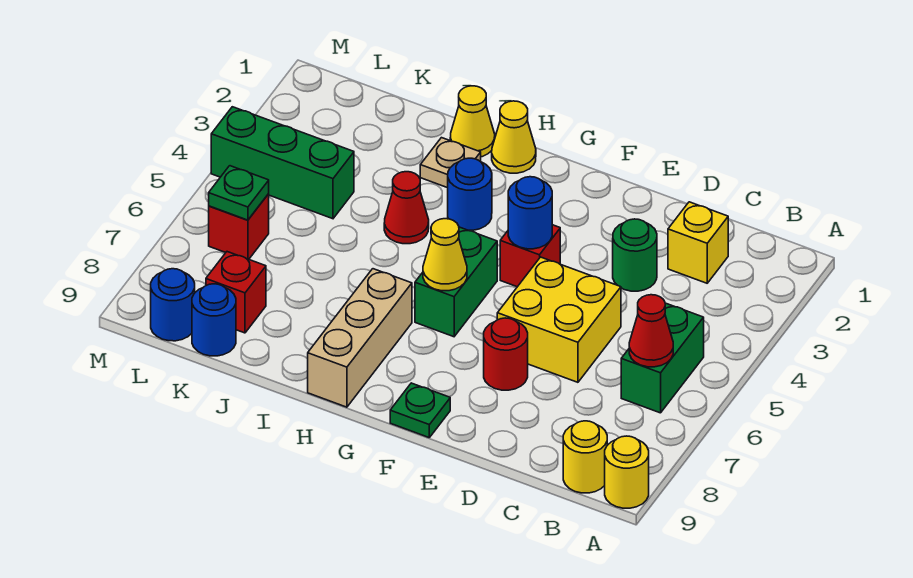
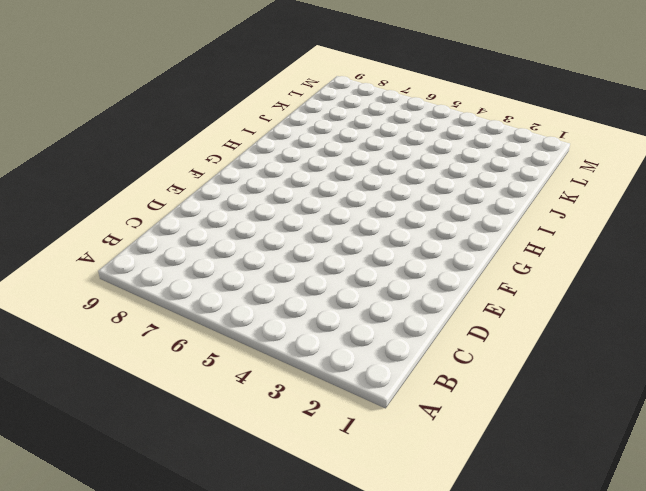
none -> yellow round brick A9 level 1
none -> green brick B5:B6 level 1
none -> yellow round brick B9 level 1

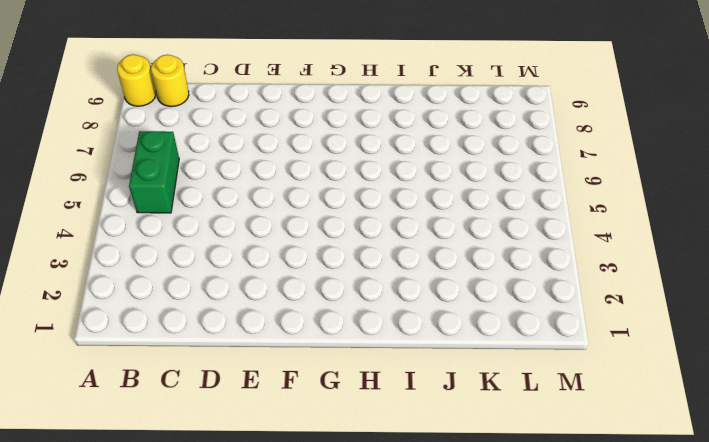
none -> yellow brick C2 level 1
none -> green round brick D3 level 1
none -> yellow brick D5:E6 level 1

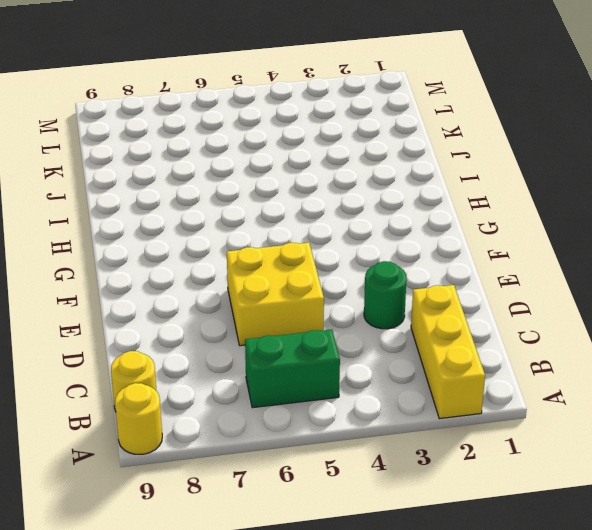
yellow brick A2:C2 level 1 -> yellow brick C2 level 1
none -> red round brick E7 level 1
none -> red brick F4 level 1
none -> green plate F9 level 1

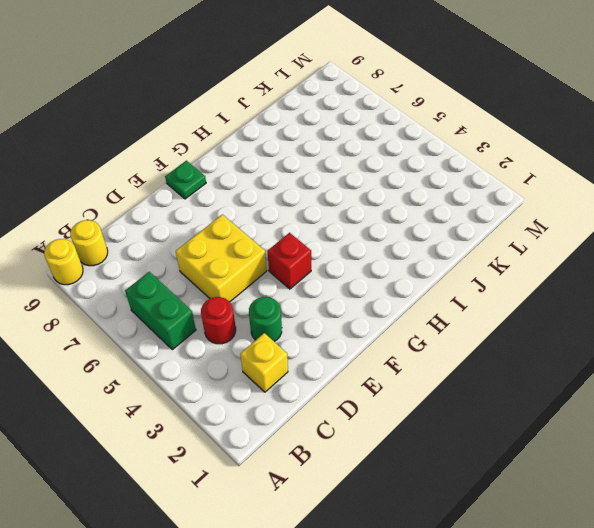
red round brick C4 level 1 -> red round brick E7 level 1
none -> green brick G5:G6 level 1
none -> yellow cone H1 level 1
none -> blue round brick H3 level 1

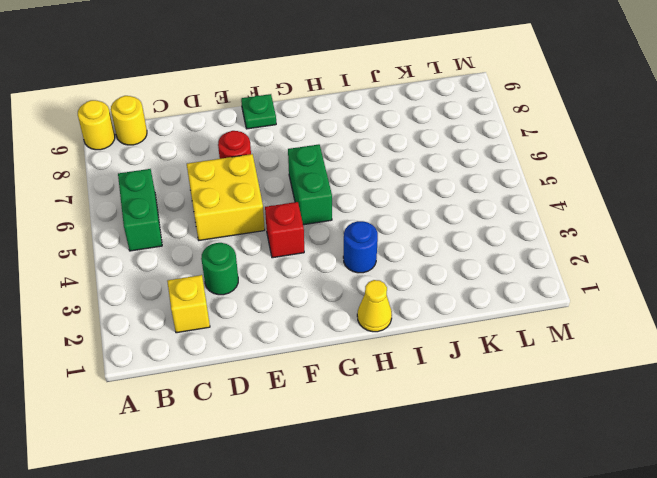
none -> tan brick H7:H9 level 1
none -> yellow cone I1 level 1
none -> tan plate I2 level 1

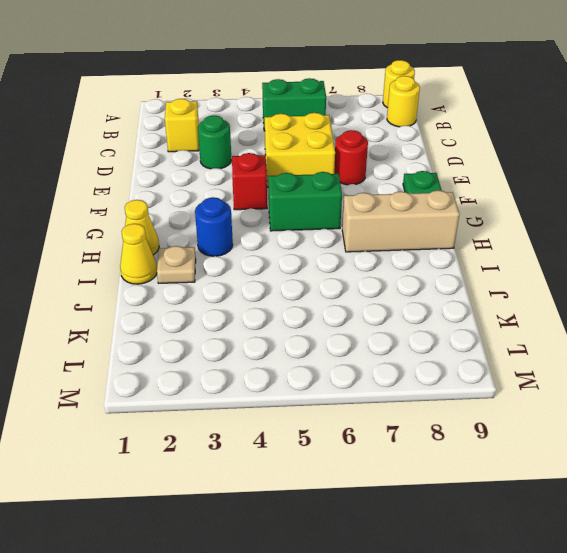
none -> red cone I4 level 1
none -> green brick K4:M4 level 1
none -> red brick K8 level 1

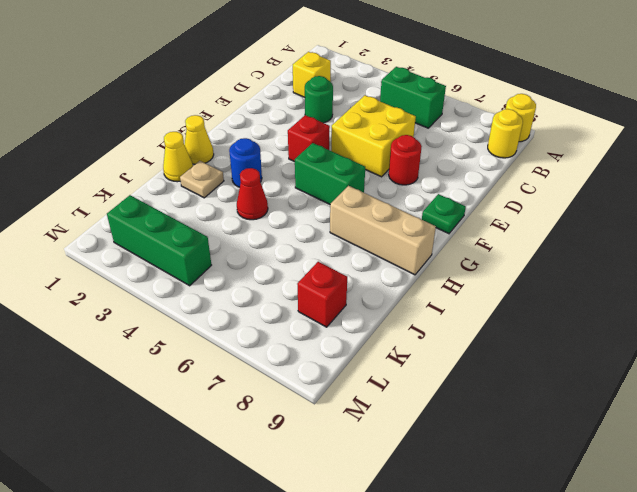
green brick L2:L4 level 1 -> green brick K4:M4 level 1
none -> blue round brick K9 level 1
none -> red brick L6 level 1
none -> blue round brick L9 level 1

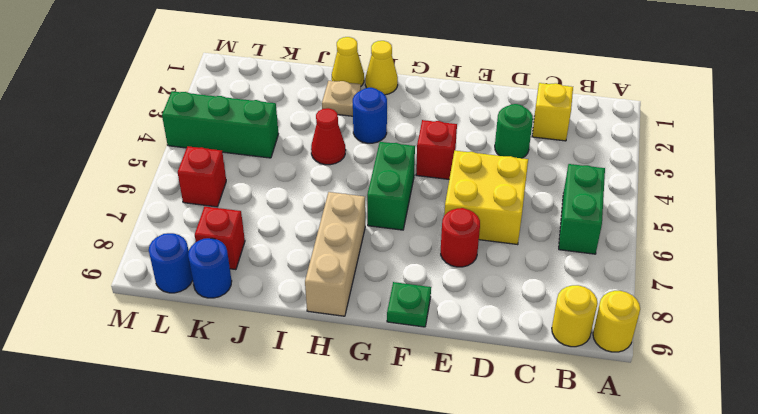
none -> red cone B6 level 2
none -> blue round brick F4 level 2
none -> yellow cone G6 level 2

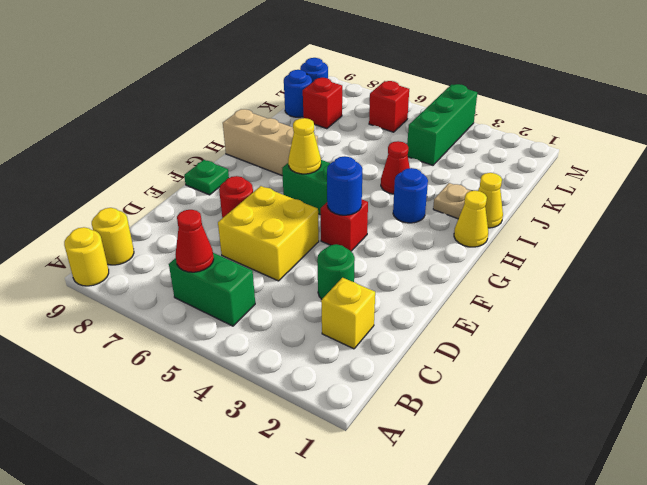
none -> green plate L6 level 2

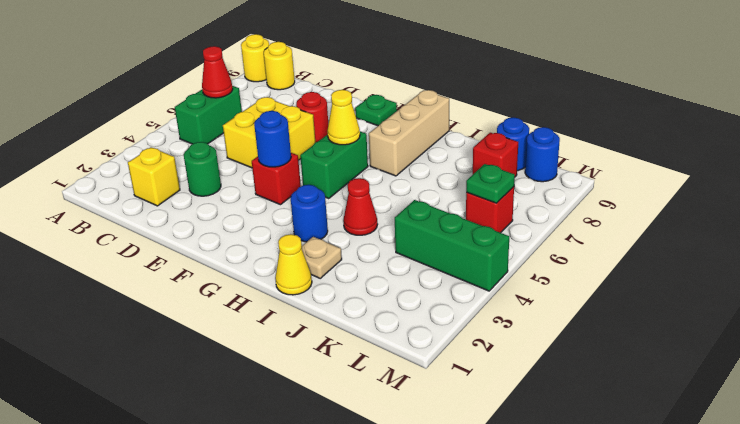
none -> yellow cone H1 level 1

